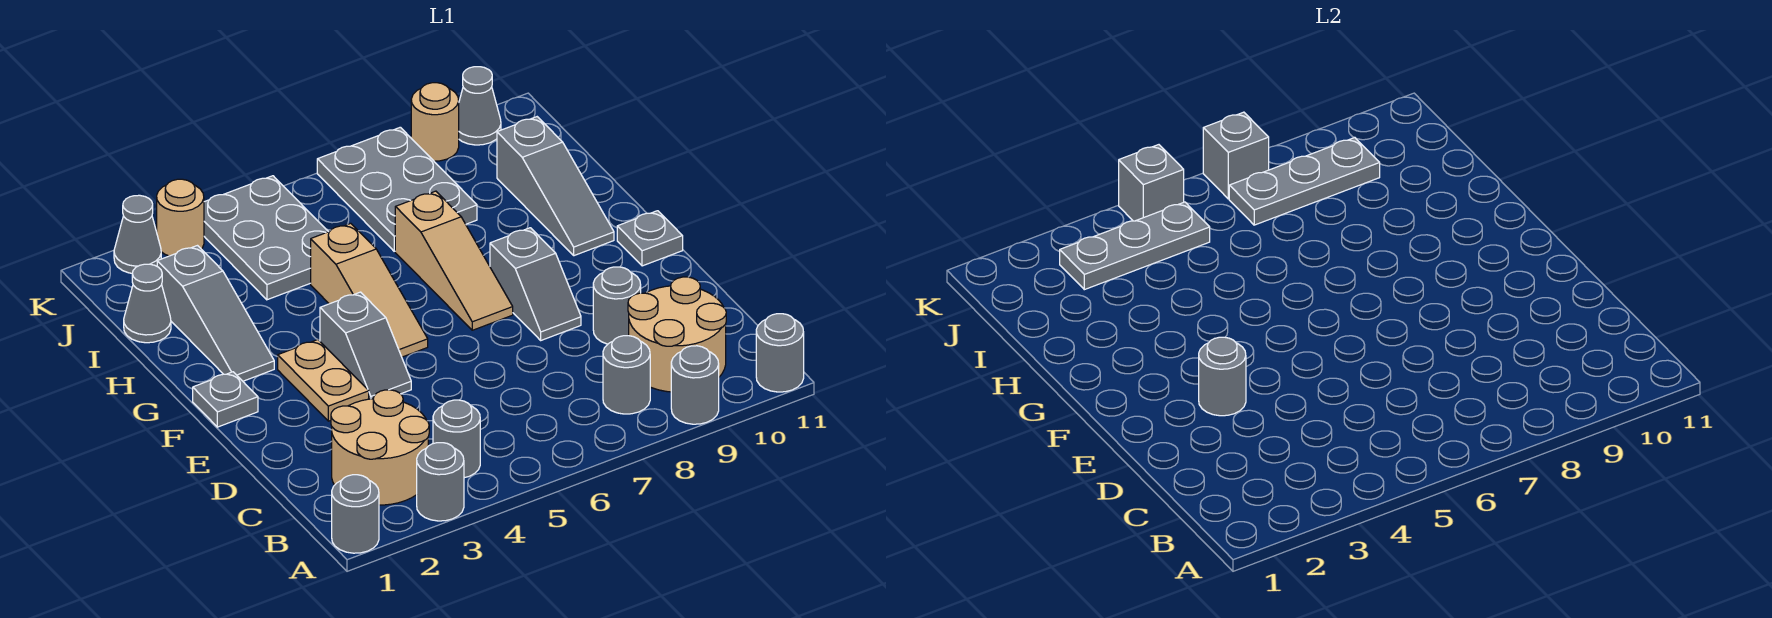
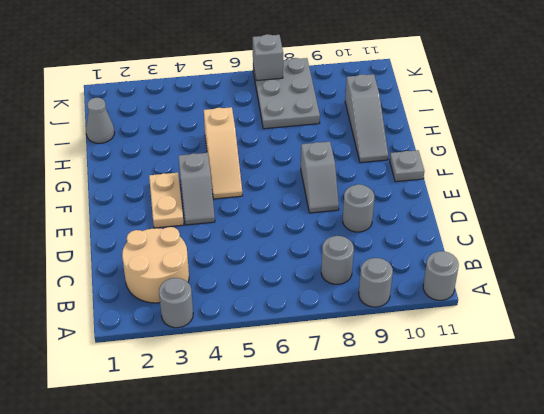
none -> grey round brick A1 level 1
none -> grey round brick B4 level 1
none -> tan round brick B9:C10 level 1
none -> grey plate F1 level 1

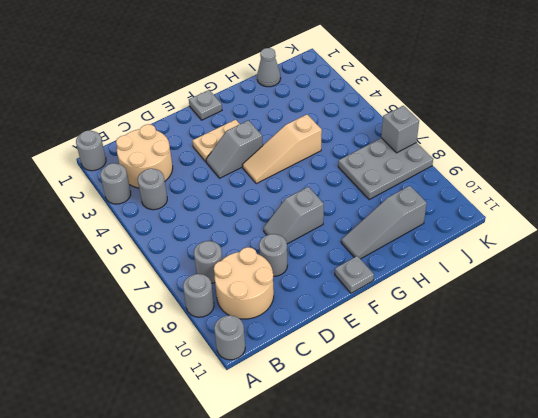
none -> tan slope F7:H7 level 1 top H
none -> grey slope G2:I2 level 1 top I
none -> grey plate I4:K5 level 1
none -> grey cone K2 level 1

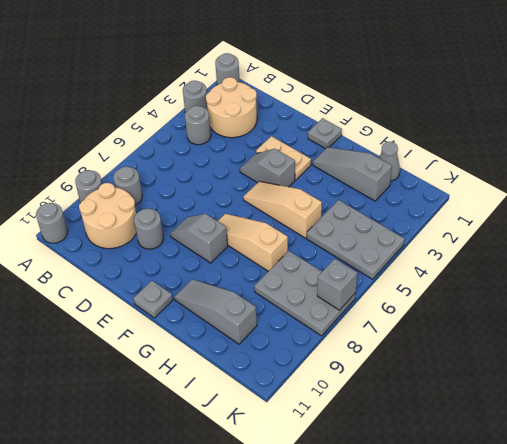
none -> grey cone K2 level 1
none -> tan round brick K3 level 1
none -> tan round brick K9 level 1
none -> grey cone K10 level 1

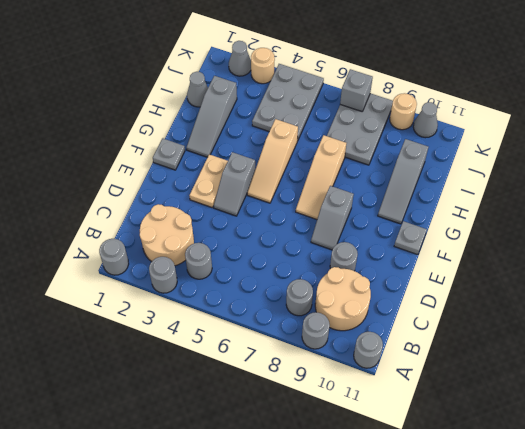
none -> grey round brick E3 level 2
none -> grey plate J3:J5 level 2
none -> grey plate J7:J9 level 2
none -> grey brick K5 level 2

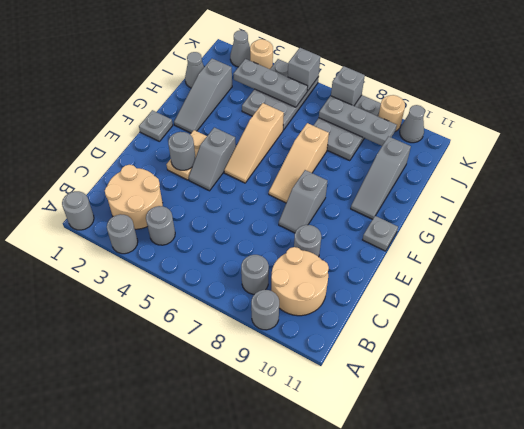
none -> grey round brick A11 level 1

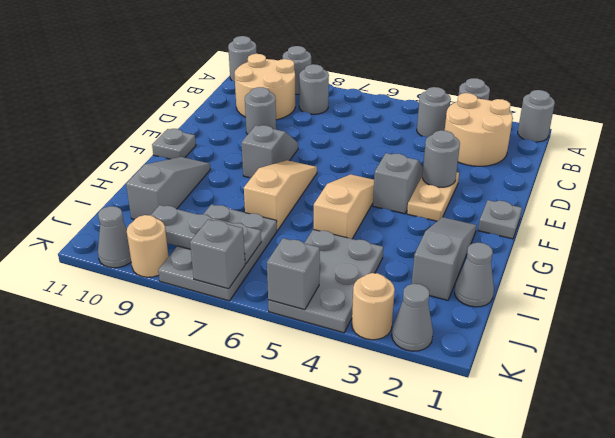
none -> grey plate J3:J5 level 2

